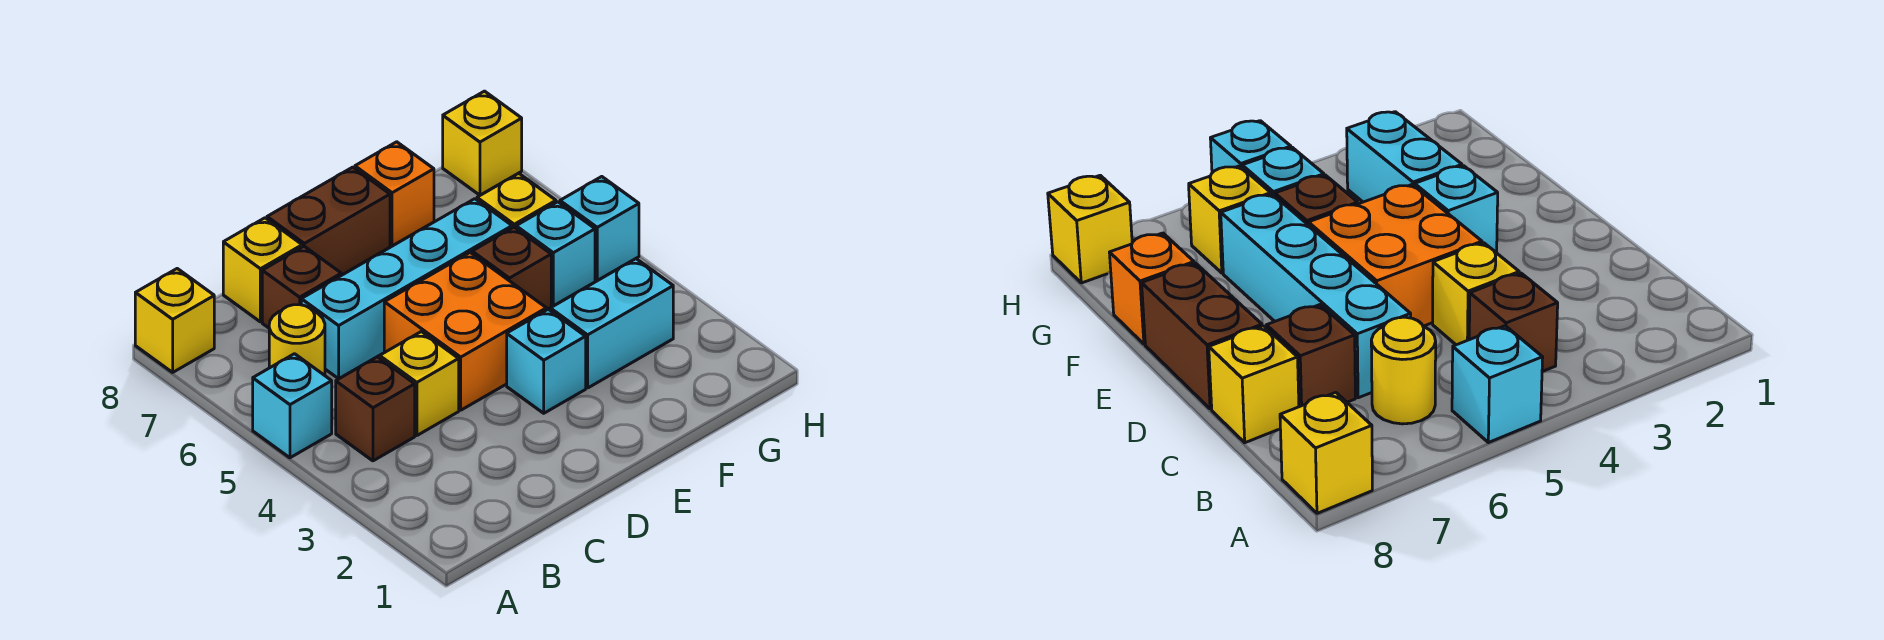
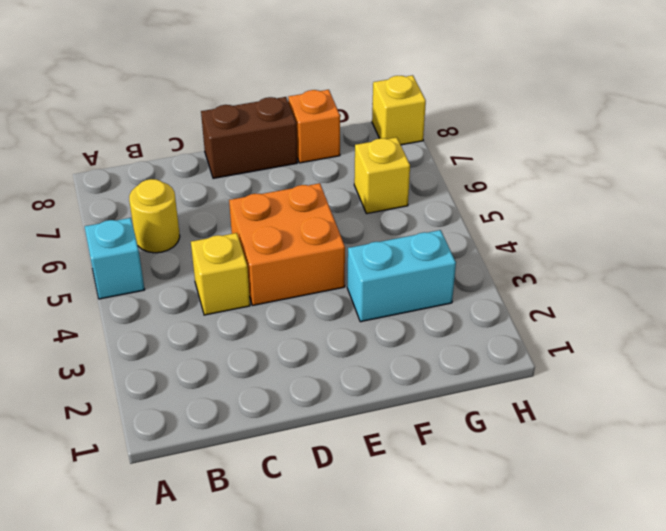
none -> yellow brick A8 level 1
none -> brown brick B4 level 1
none -> cyan brick C6:F6 level 1

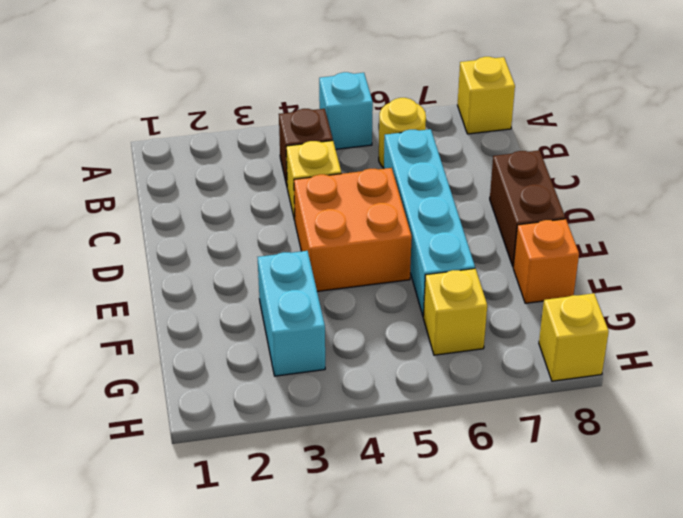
none -> brown brick C7 level 1
none -> yellow brick C8 level 1
none -> cyan brick E3 level 1

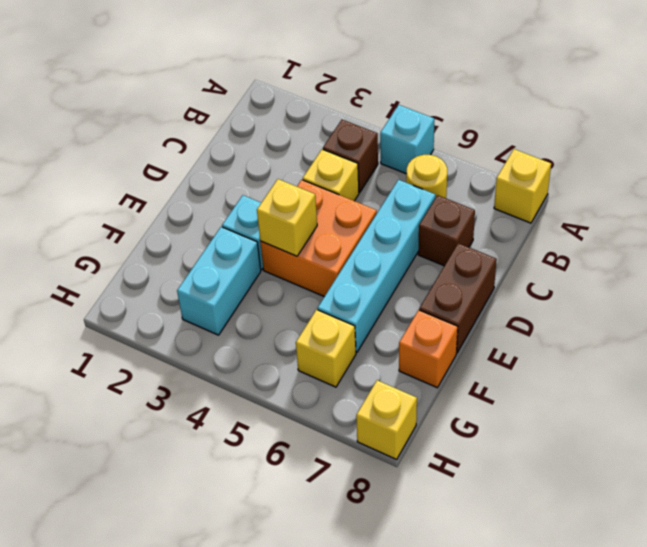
yellow brick E4 level 2 -> yellow brick C8 level 1
none -> brown brick F5 level 1
none -> cyan brick G5 level 1
none -> cyan brick H5 level 1

